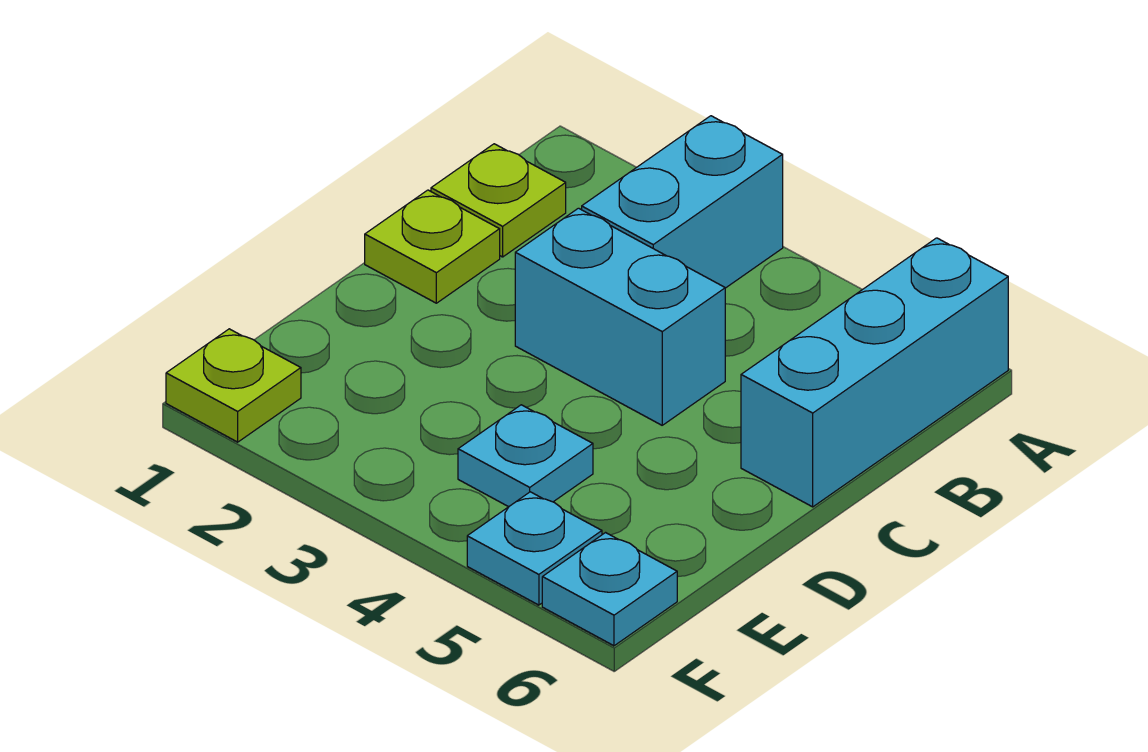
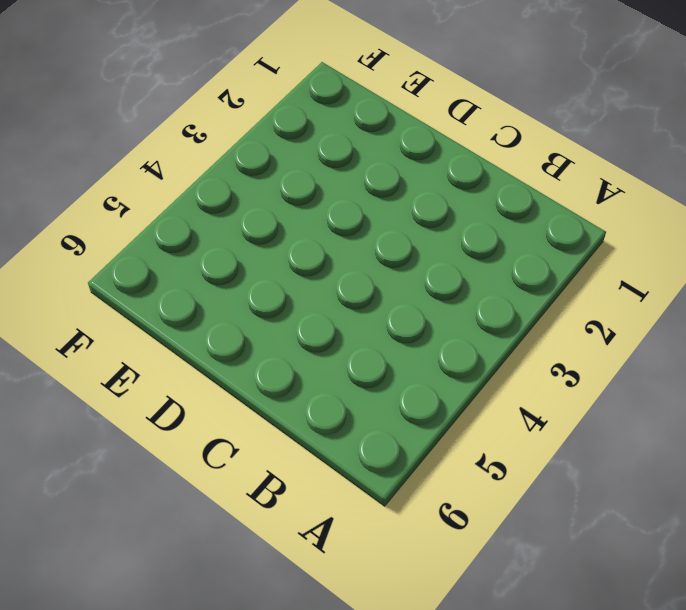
none -> cyan brick A3:B3 level 1
none -> cyan brick A6:C6 level 1

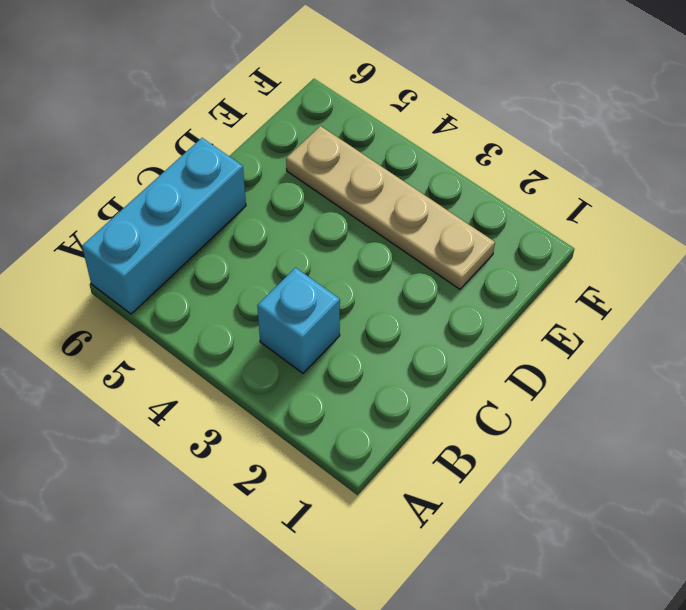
cyan brick B3 level 1 -> cyan brick A3:B3 level 1
tan plate E2:E5 level 1 -> cyan plate E4 level 1
none -> lime plate B1 level 1
none -> lime plate C1 level 1

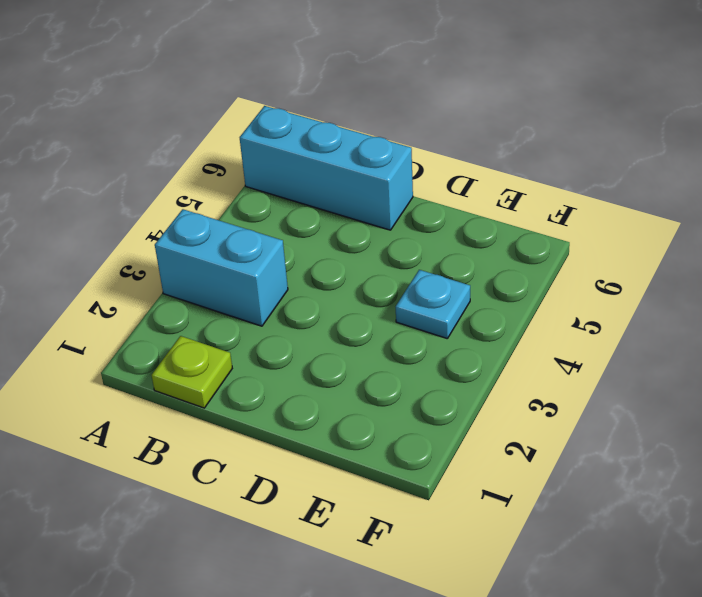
none -> lime plate C1 level 1
none -> cyan brick C3:C4 level 1

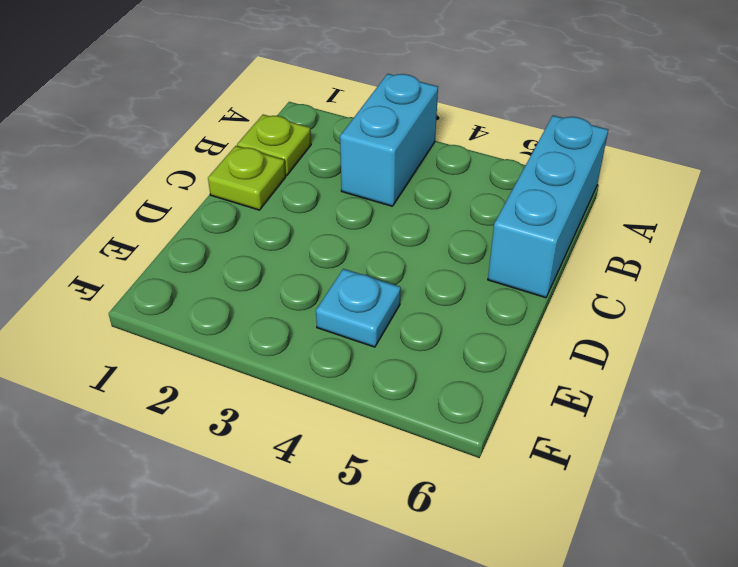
none -> cyan brick C3:C4 level 1
none -> lime plate F1 level 1

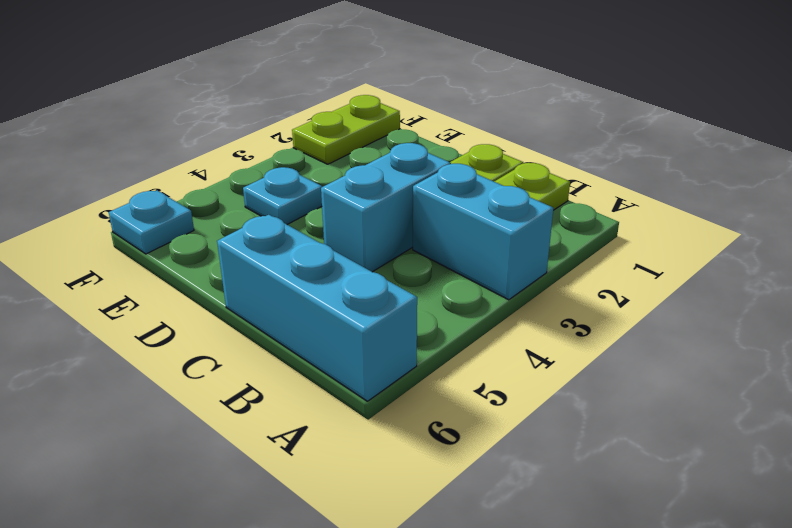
lime plate F1:F2 level 1 -> lime plate F1 level 1
none -> cyan plate F5 level 1

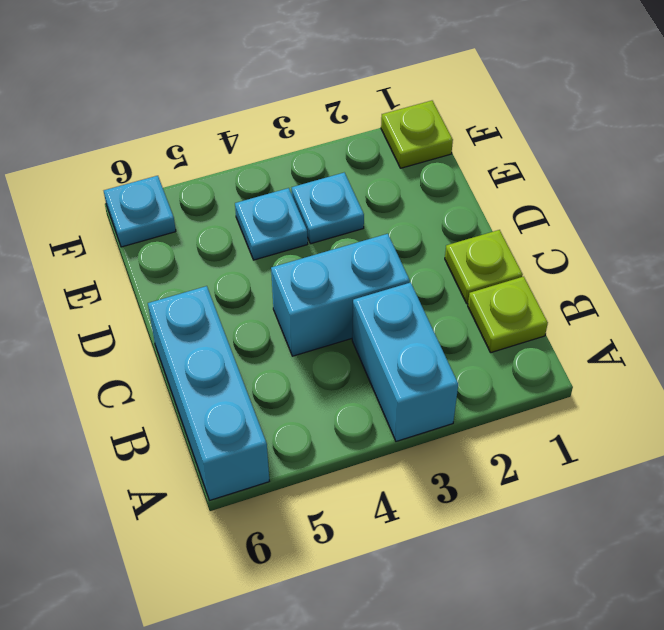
cyan plate E3 level 1 -> cyan plate F5 level 1

